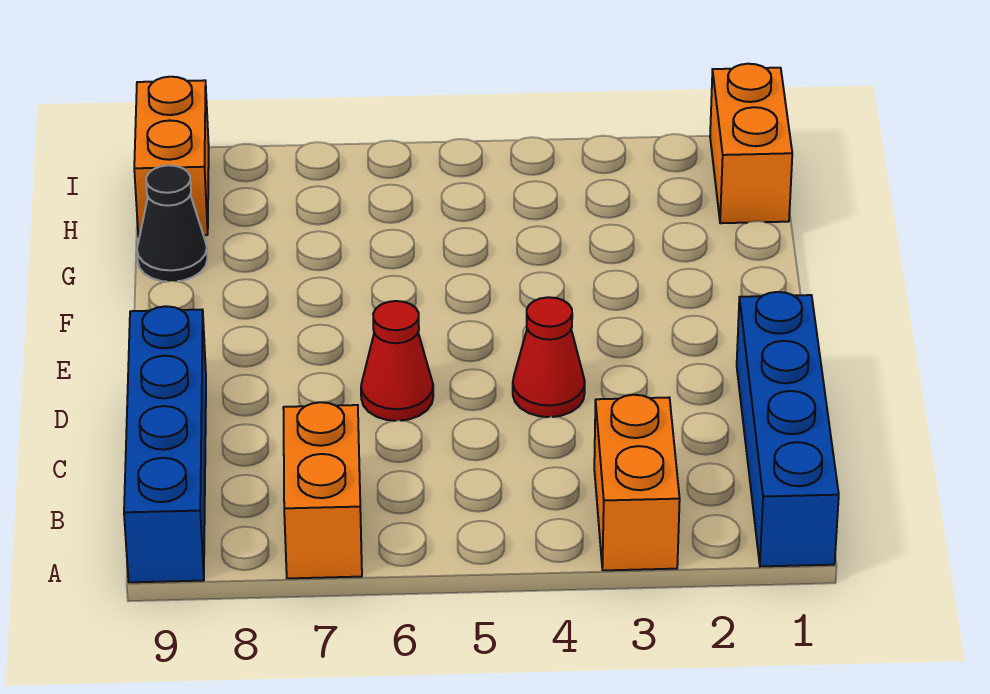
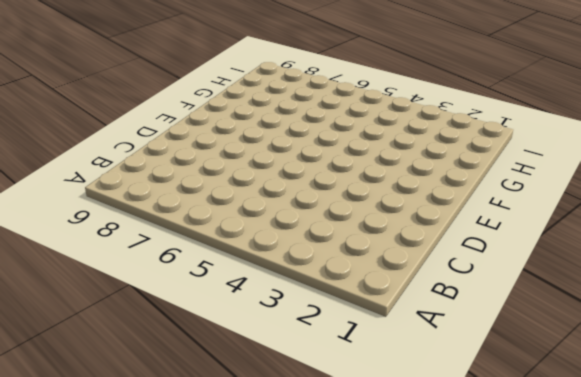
none -> blue brick A1:D1 level 1
none -> orange brick A3:B3 level 1

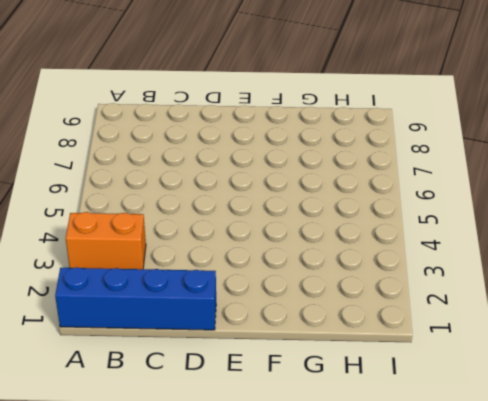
none -> orange brick A7:B7 level 1
none -> blue brick A9:D9 level 1

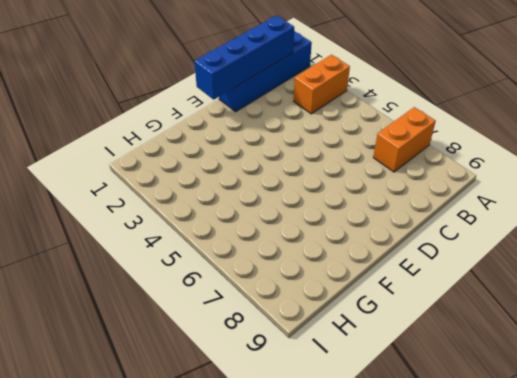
blue brick B1:E1 level 2 -> blue brick A9:D9 level 1
none -> red cone D4 level 1
none -> red cone D6 level 1

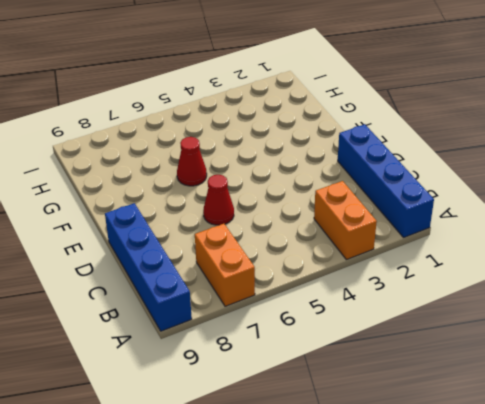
red cone F6 level 1 -> red cone D4 level 1
none -> black cone G9 level 1
none -> orange brick H1:I1 level 1

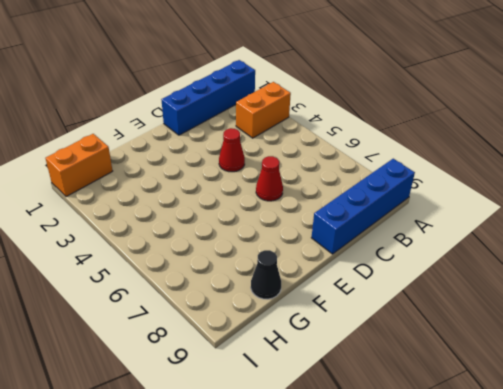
none -> orange brick A7:B7 level 1
none -> orange brick H9:I9 level 1

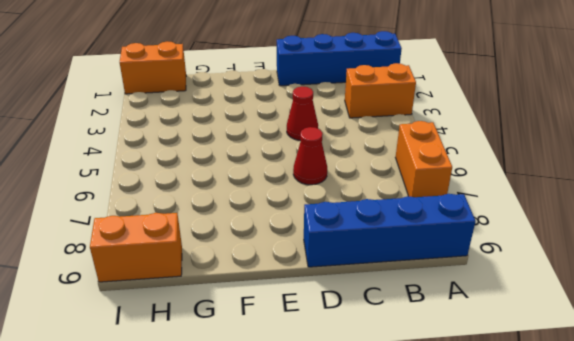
orange brick A6:A7 level 1 -> orange brick A7:B7 level 1
none -> black cone G9 level 1

